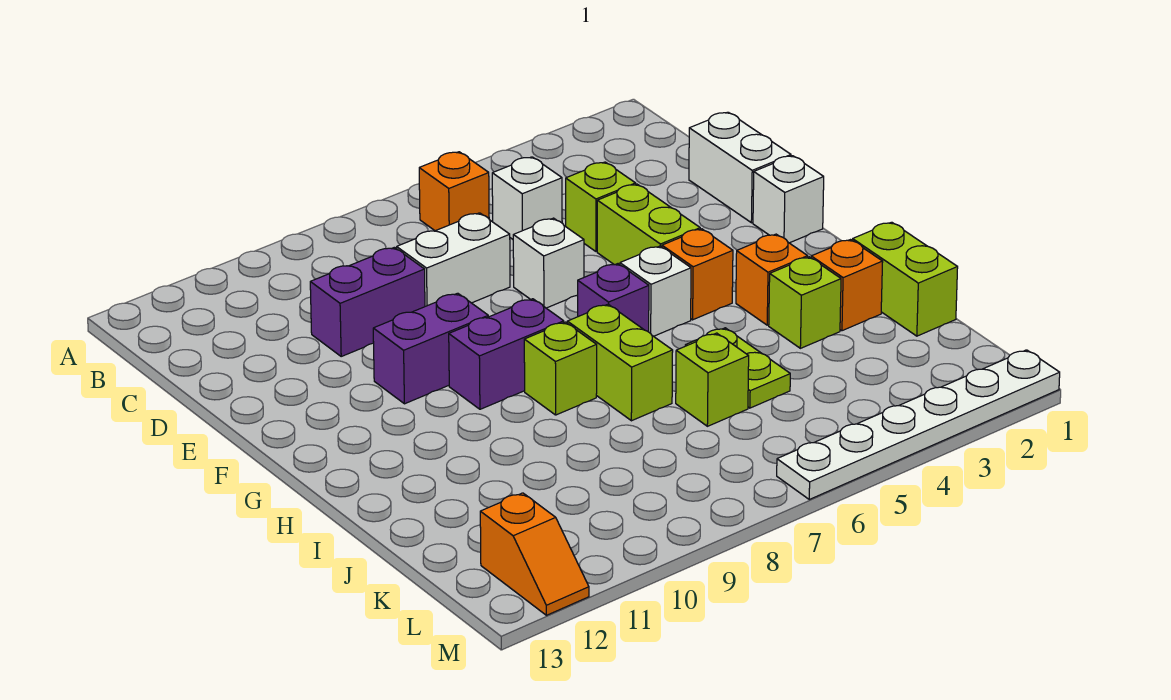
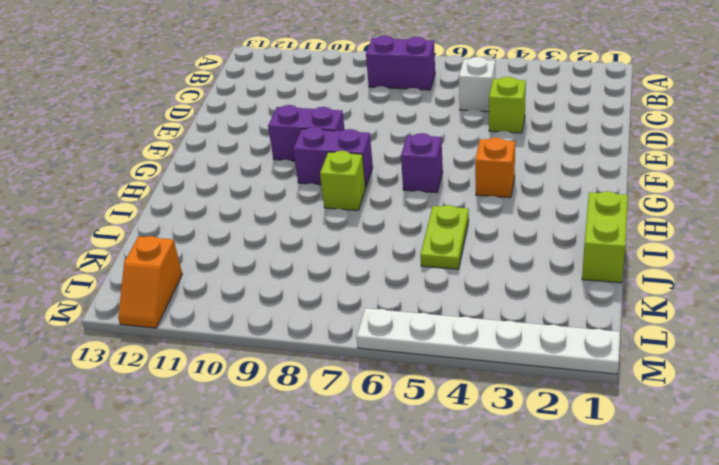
purple brick B7:B8 level 1 -> purple brick D9:D10 level 1
none -> orange brick B6 level 1
none -> white brick D1:E1 level 1
none -> white brick D7:D8 level 1

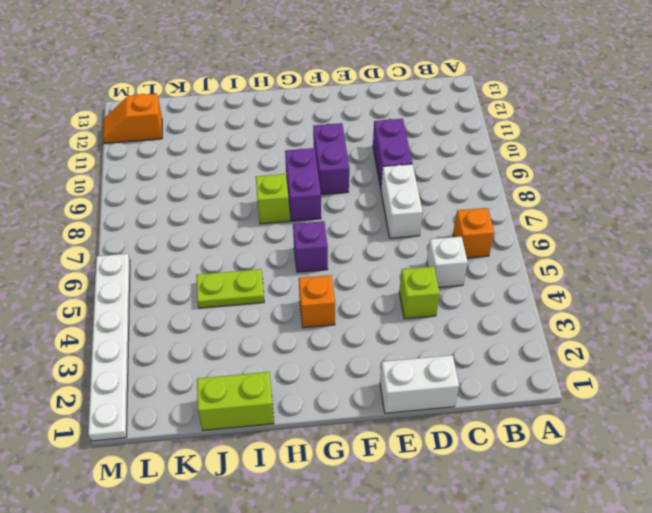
none -> lime brick E4:F4 level 1
none -> white brick E6 level 1
none -> white brick F1 level 1

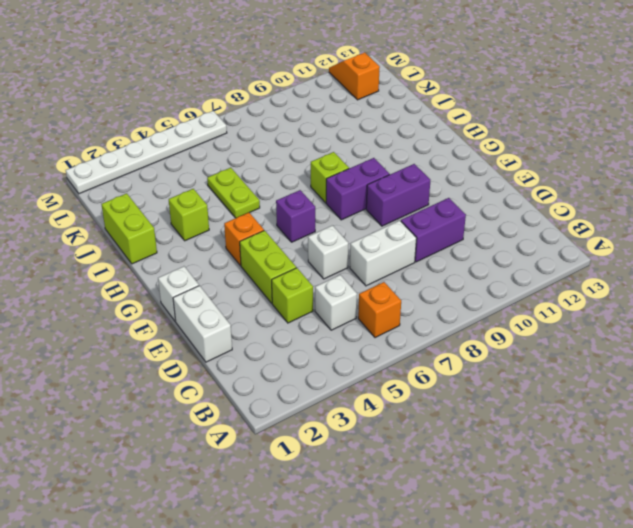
none -> white brick G5 level 1
none -> orange brick H3 level 1
none -> lime brick H7:I7 level 1

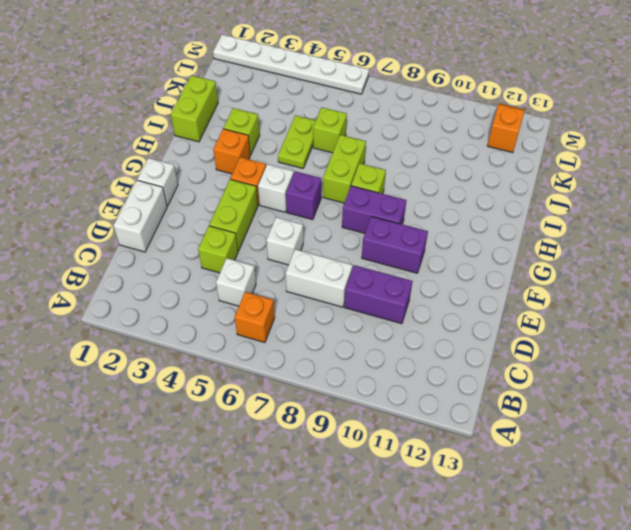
none -> orange brick I2 level 1

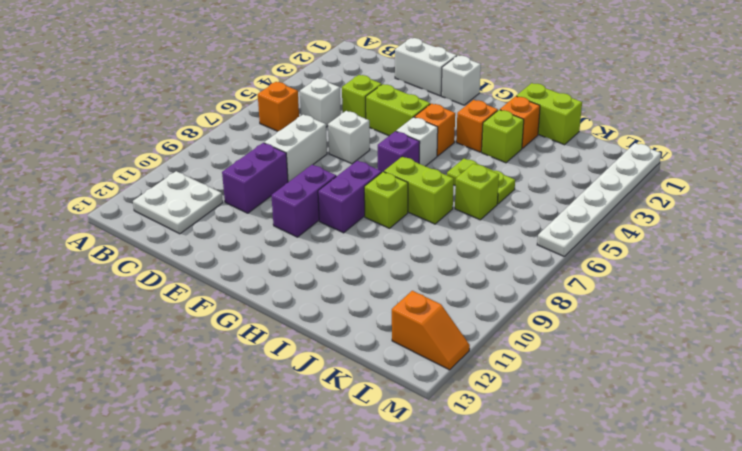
white plate B11:C12 level 1 -> none

